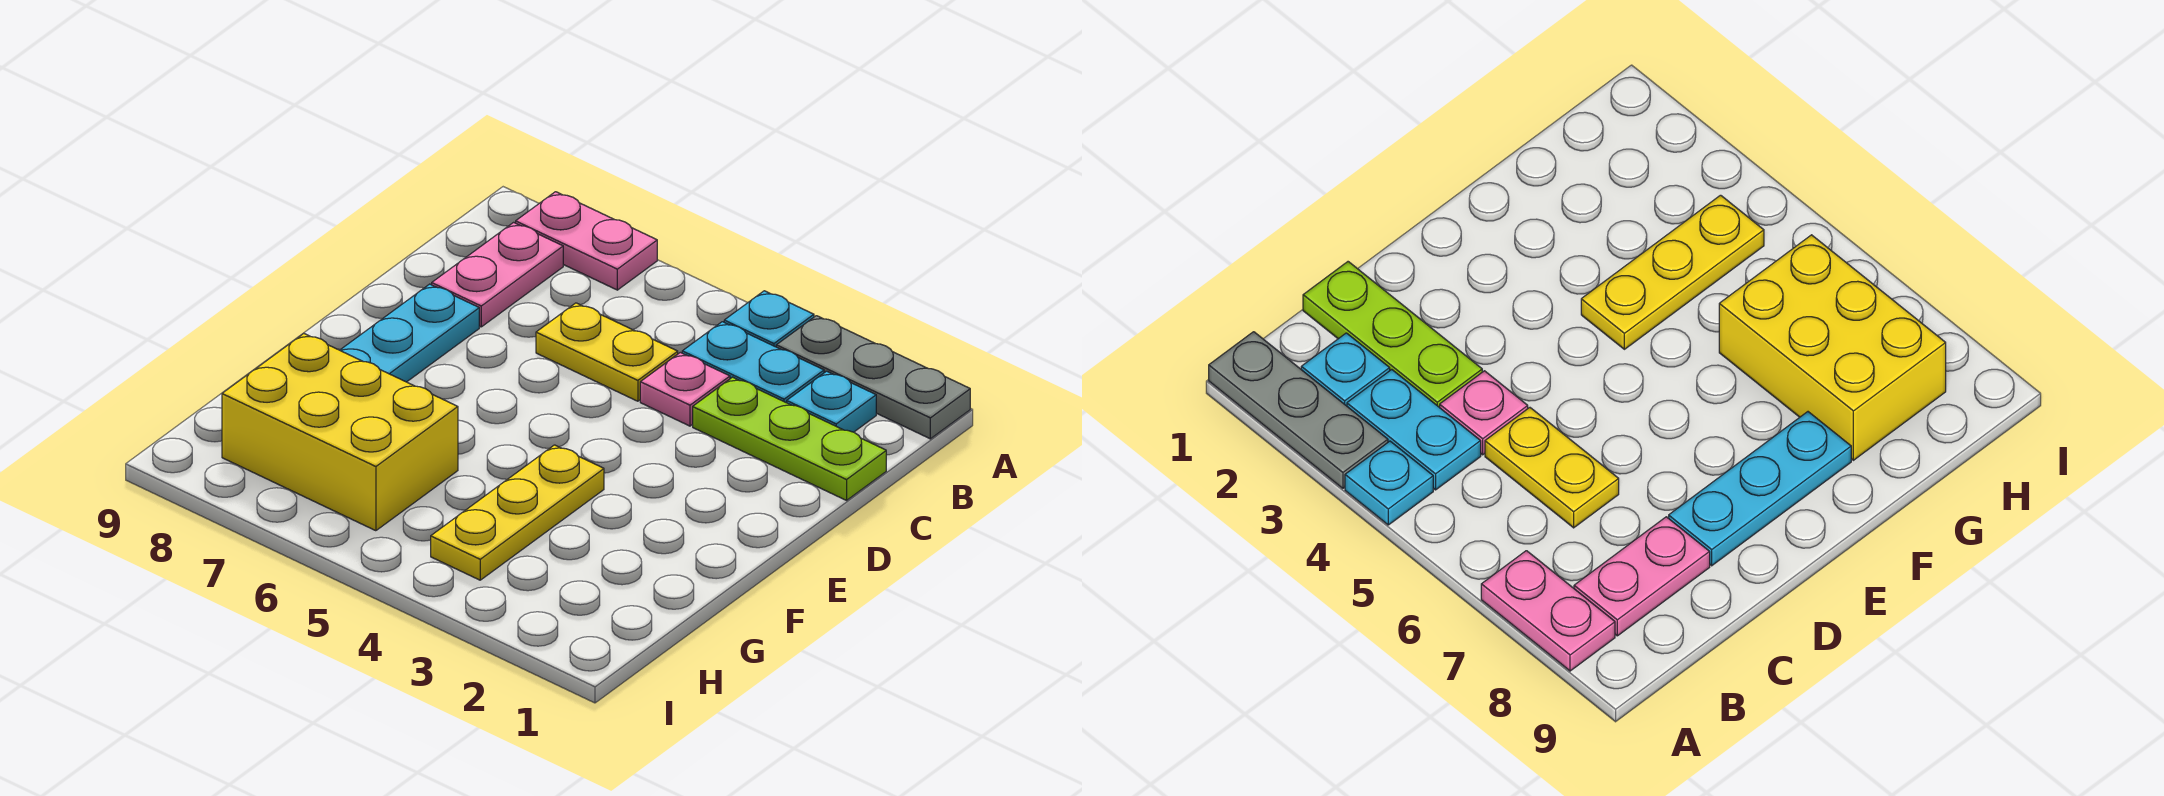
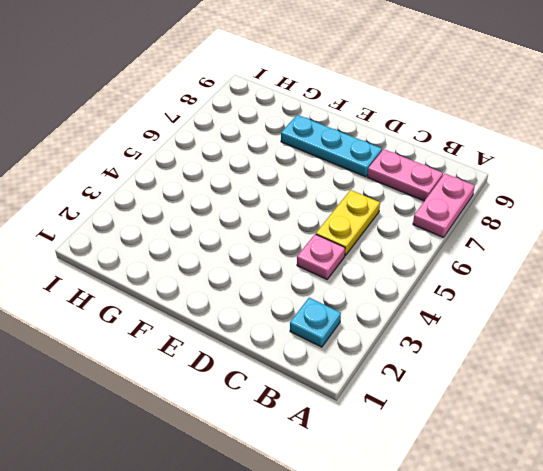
none -> grey plate A1:A3 level 1
none -> cyan plate A4 level 1
none -> cyan plate B3:B4 level 1

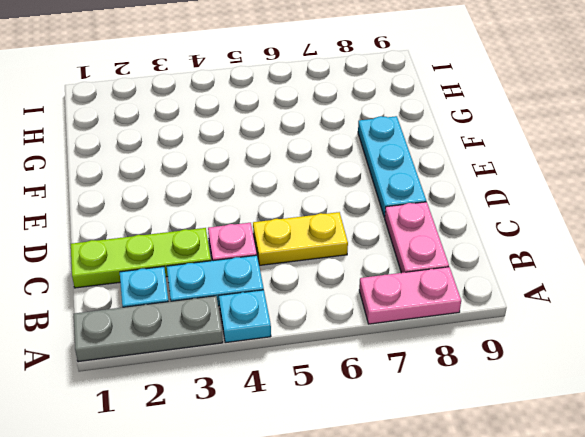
none -> yellow plate F4:H4 level 1
none -> yellow brick G6:H8 level 1

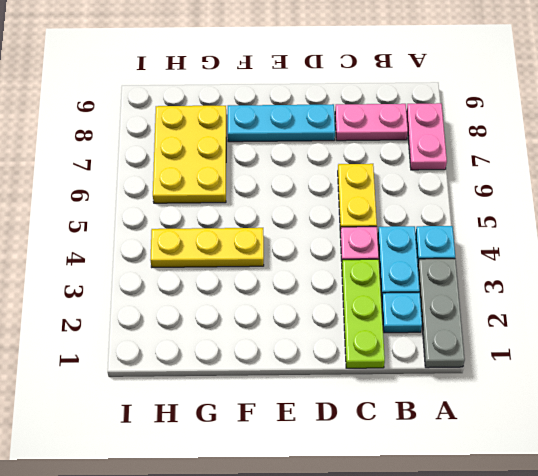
yellow plate G6:H8 level 1 -> yellow brick G6:H8 level 1

